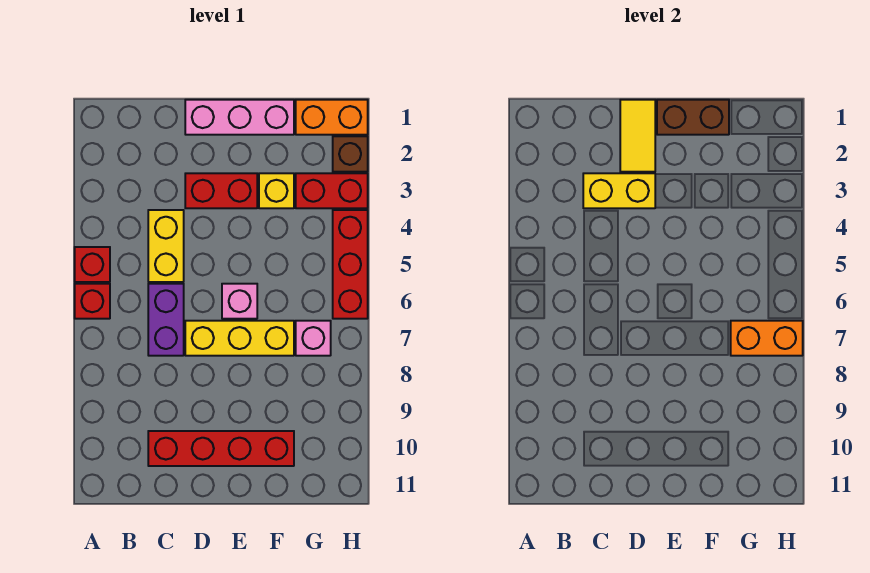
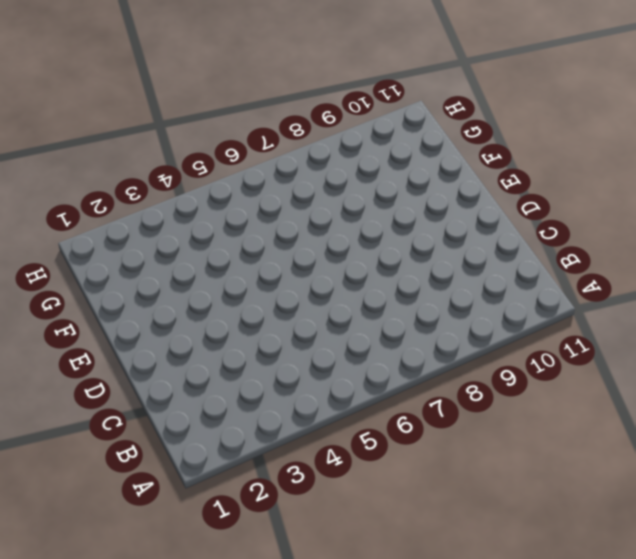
none -> red brick A5 level 1
none -> red brick A6 level 1
none -> yellow brick C4:C5 level 1

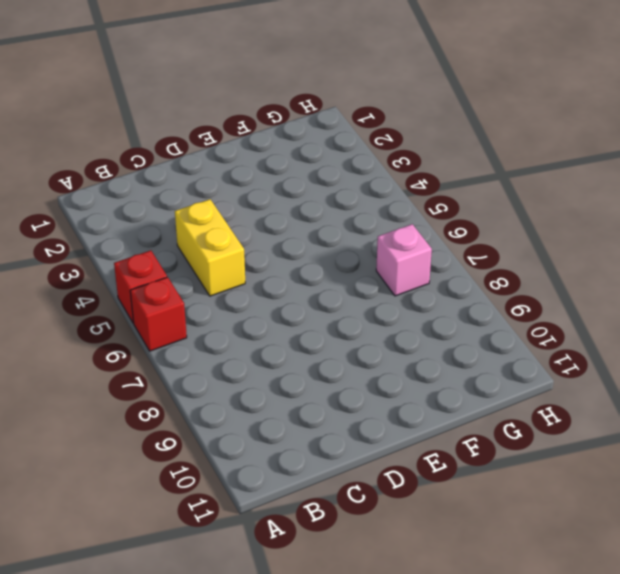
none -> purple brick C6:C7 level 1
none -> red brick C10:F10 level 1
none -> pink brick D1:F1 level 1

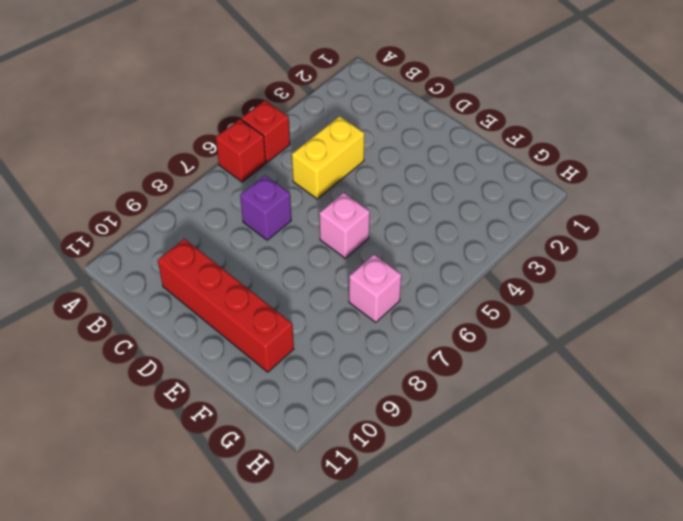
purple brick C7 level 1 -> purple brick C6:C7 level 1
none -> pink brick D1:F1 level 1
none -> red brick D3:E3 level 1
none -> yellow brick D7:F7 level 1

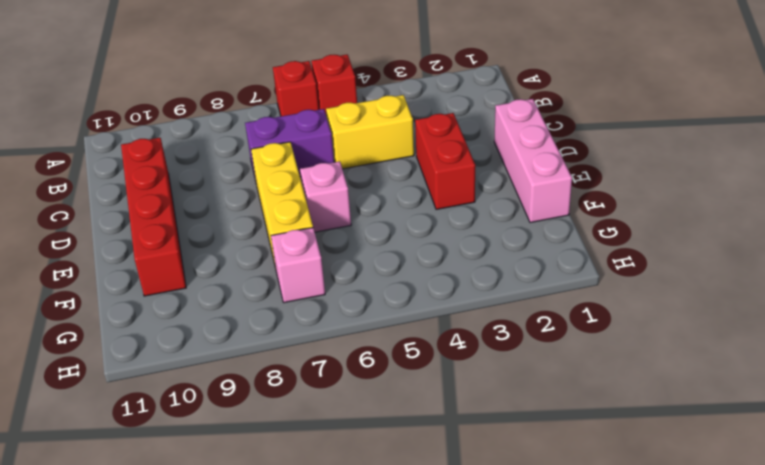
none -> yellow brick F3 level 1
none -> orange brick G1:H1 level 1
none -> red brick G3:H3 level 1

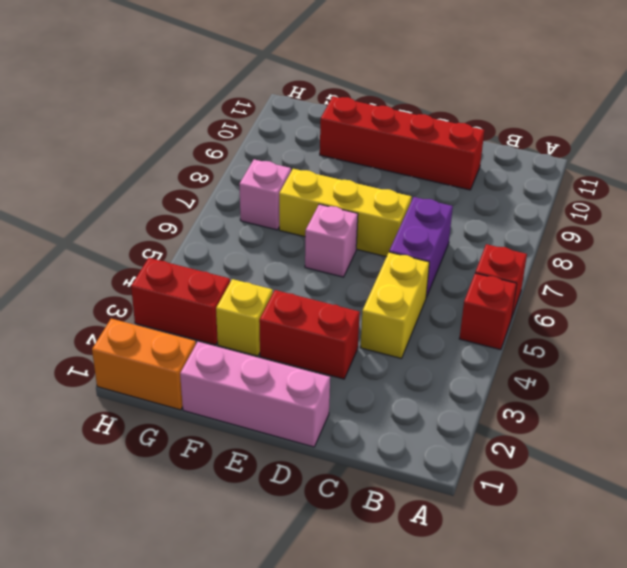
none -> brown brick H2 level 1
none -> red brick H4:H6 level 1
none -> yellow brick C3:D3 level 2

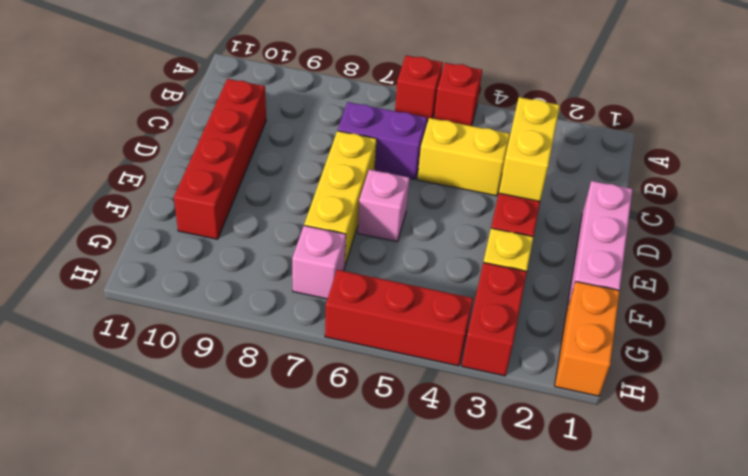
none -> brown brick H2 level 1
none -> yellow tile D1:D2 level 2
none -> brown brick E1:F1 level 2

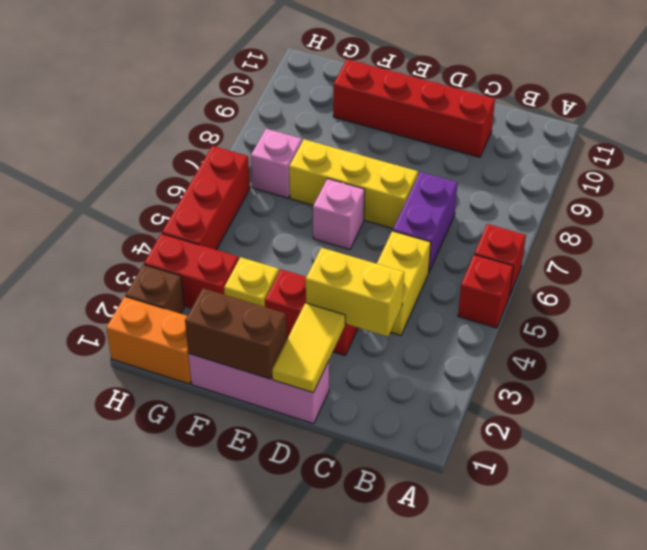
none -> orange brick G7:H7 level 2

